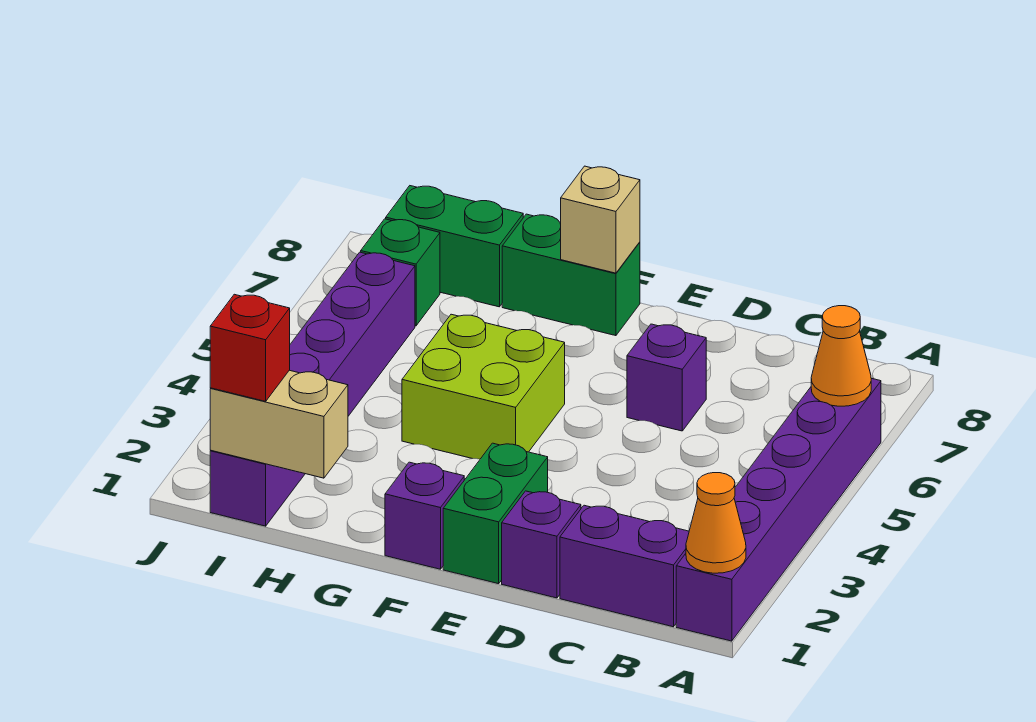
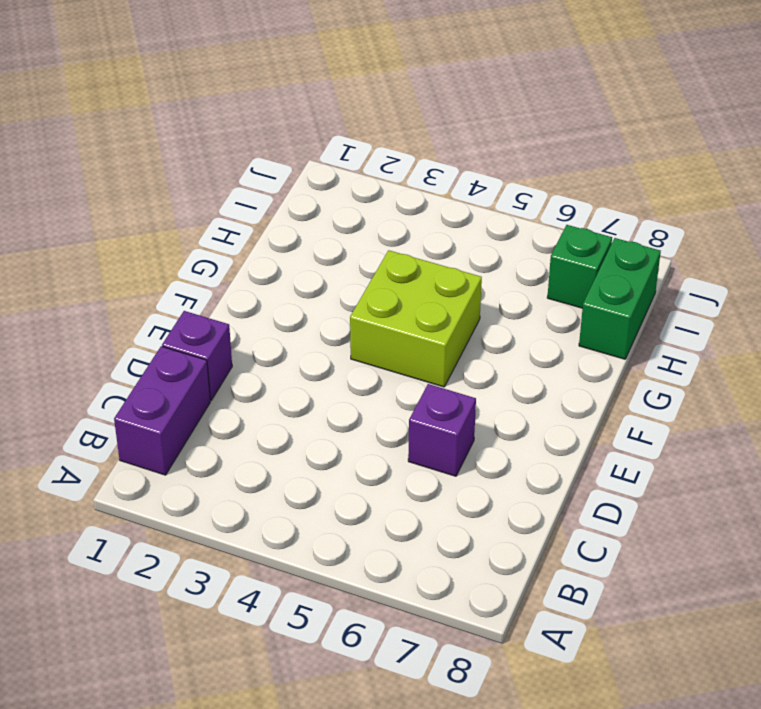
none -> purple brick A1:A6 level 1
none -> green brick E1:E2 level 1
none -> purple brick F1 level 1

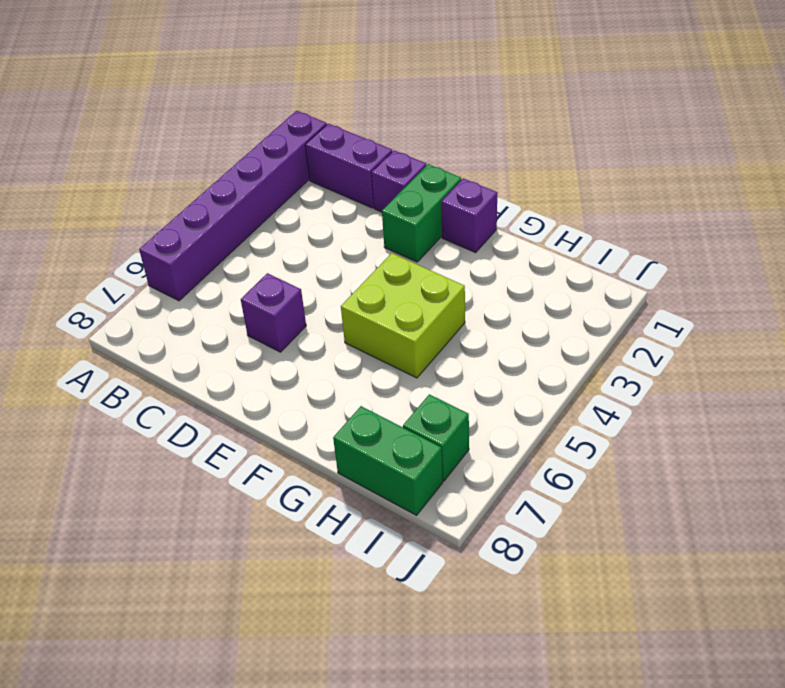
none -> green brick F8:G8 level 1
none -> purple brick I1:I6 level 1
none -> orange cone A1 level 2

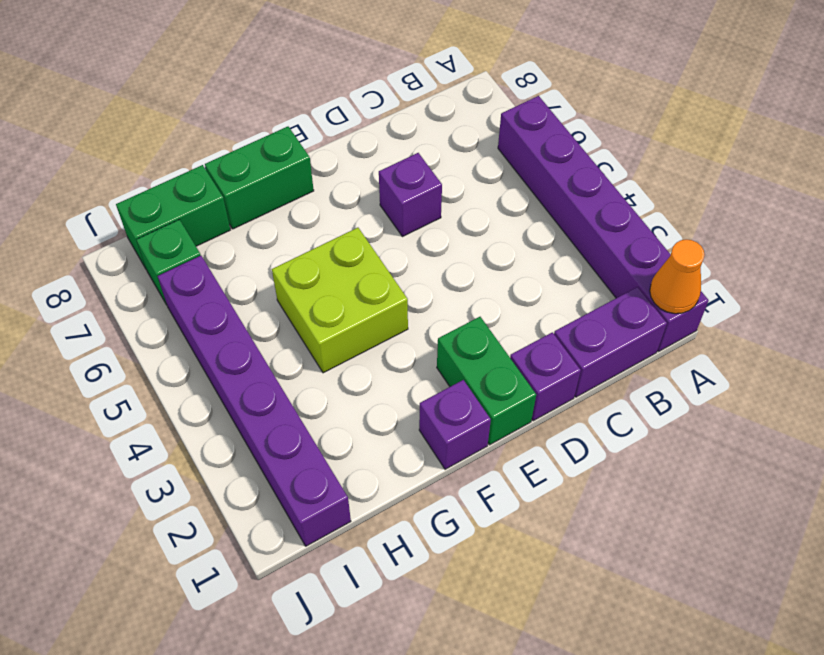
none -> orange cone A6 level 2
none -> tan brick F8 level 2
none -> tan brick H1:I1 level 2

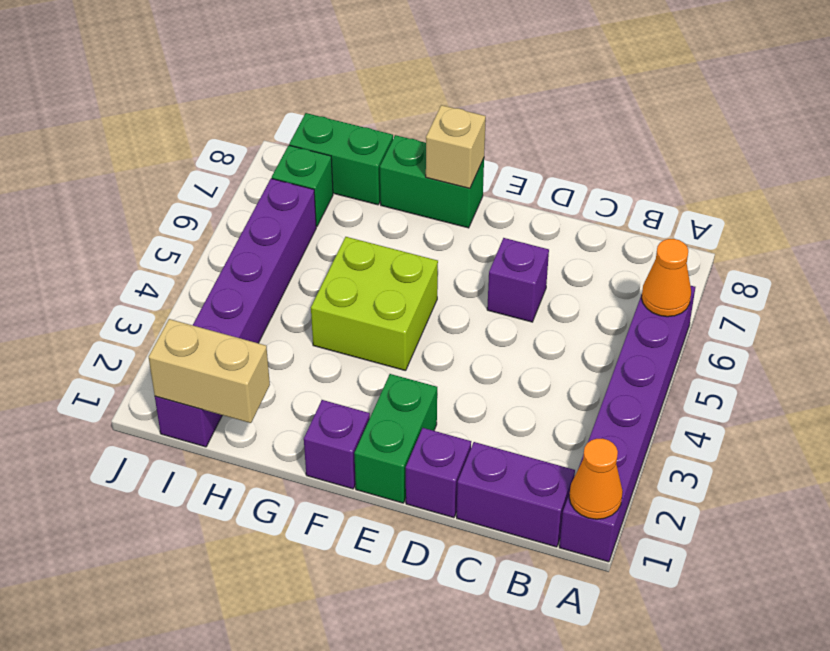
none -> red brick I1 level 3

